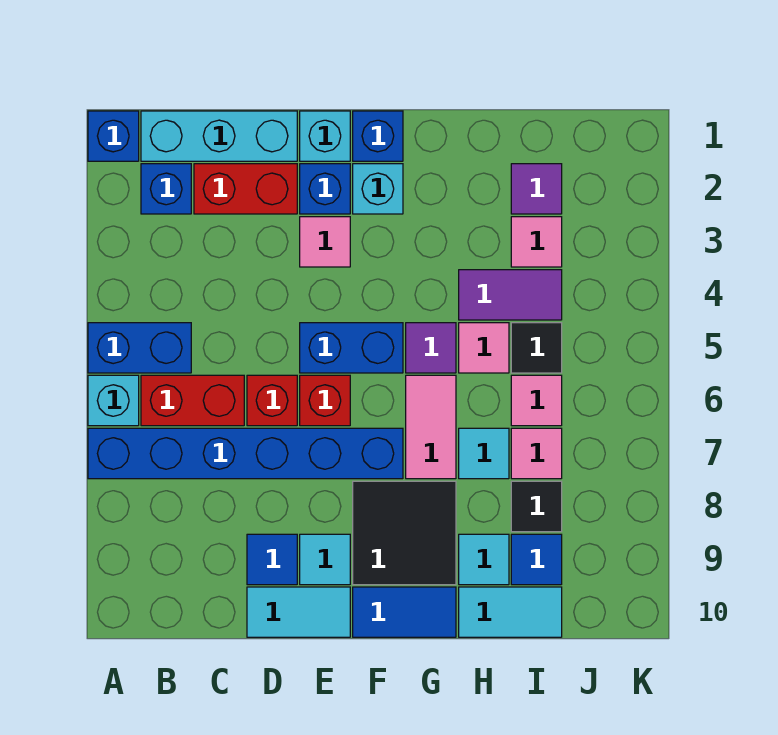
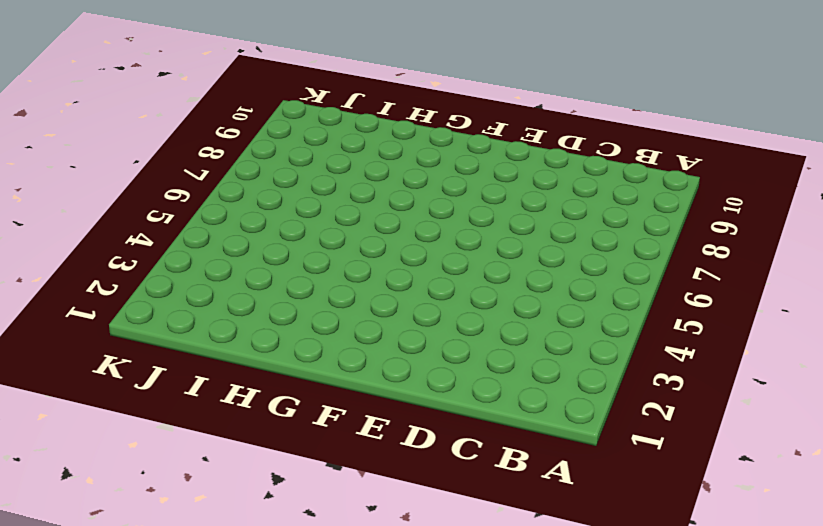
none -> blue brick A1 level 1
none -> blue brick A5:B5 level 1
none -> cyan brick A6 level 1
none -> blue brick A7:F7 level 1

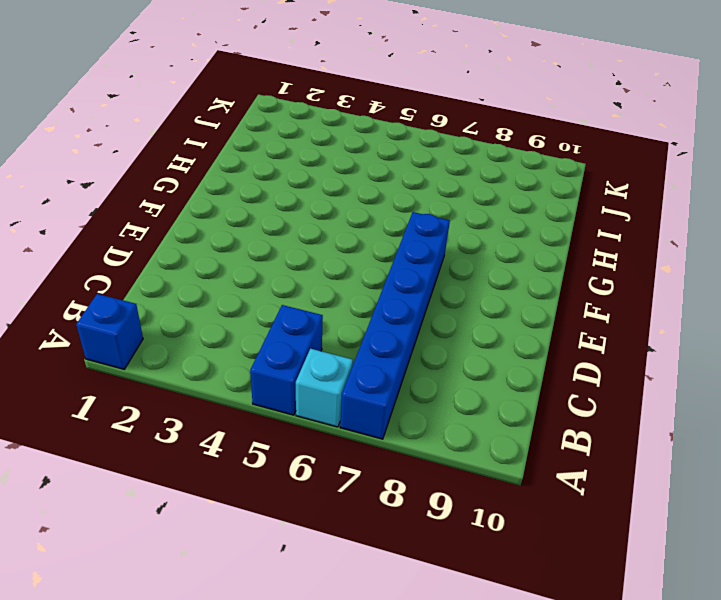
none -> cyan brick B1:D1 level 1
none -> blue brick B2 level 1
none -> red brick B6:C6 level 1
none -> red brick C2:D2 level 1

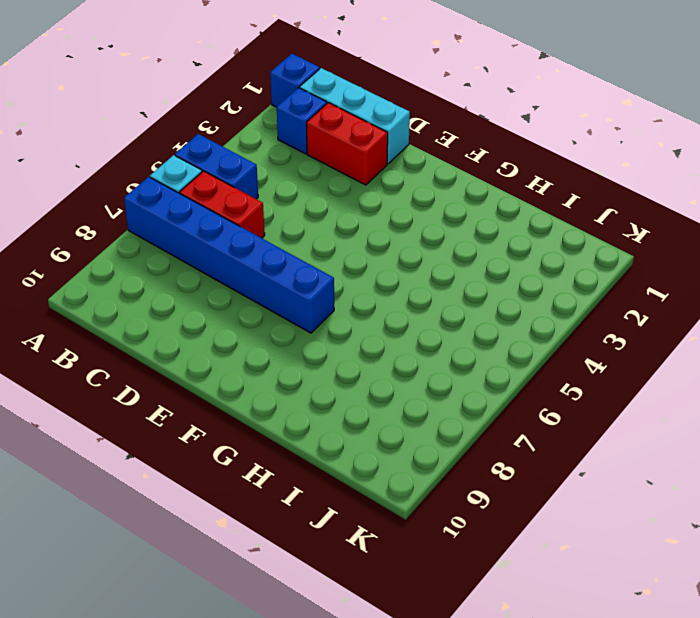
none -> red brick D6 level 1
none -> blue tile D9 level 1
none -> cyan tile D10:E10 level 1
none -> cyan brick E1 level 1

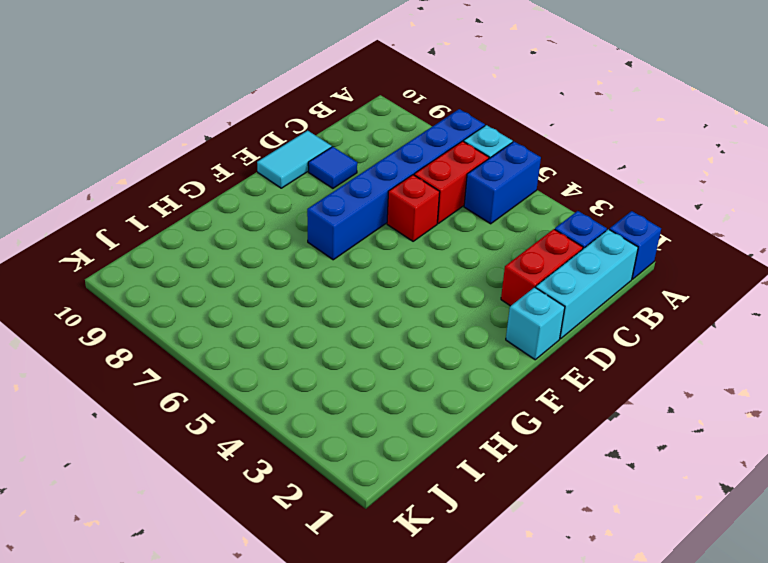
none -> blue brick E2 level 1
none -> pink tile E3 level 1
none -> blue brick E5:F5 level 1
none -> red brick E6 level 1

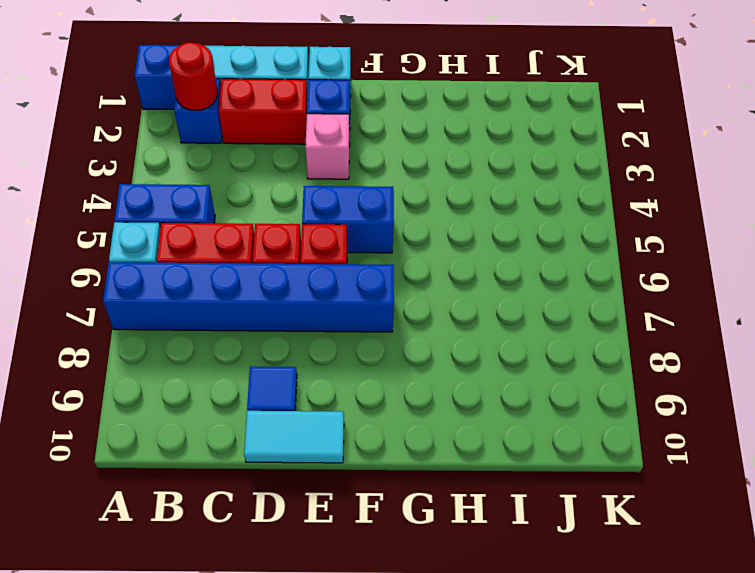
red round brick B2 level 2 -> none
pink brick E3 level 1 -> pink tile E3 level 1
none -> cyan tile E9 level 1
none -> blue brick F1 level 1
none -> cyan brick F2 level 1
none -> black tile F8:G9 level 1

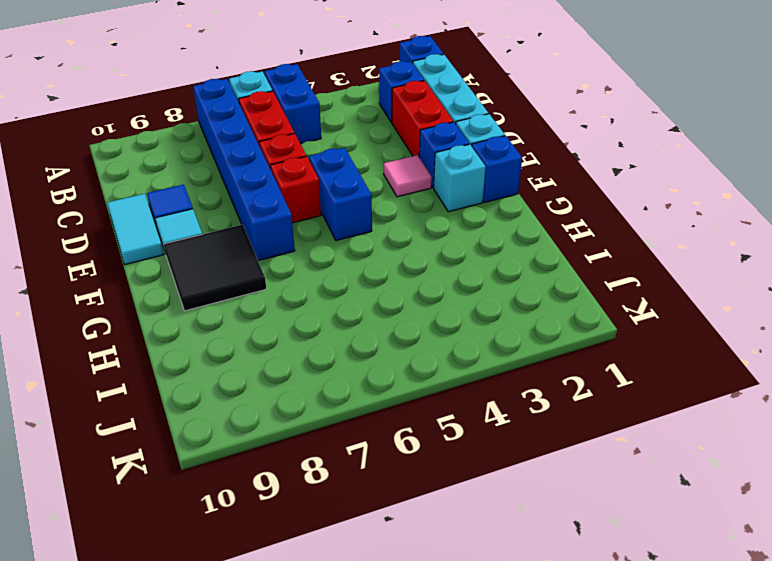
none -> blue tile F10:G10 level 1
none -> purple tile G5 level 1
none -> pink tile G6:G7 level 1
none -> purple tile H4:I4 level 1

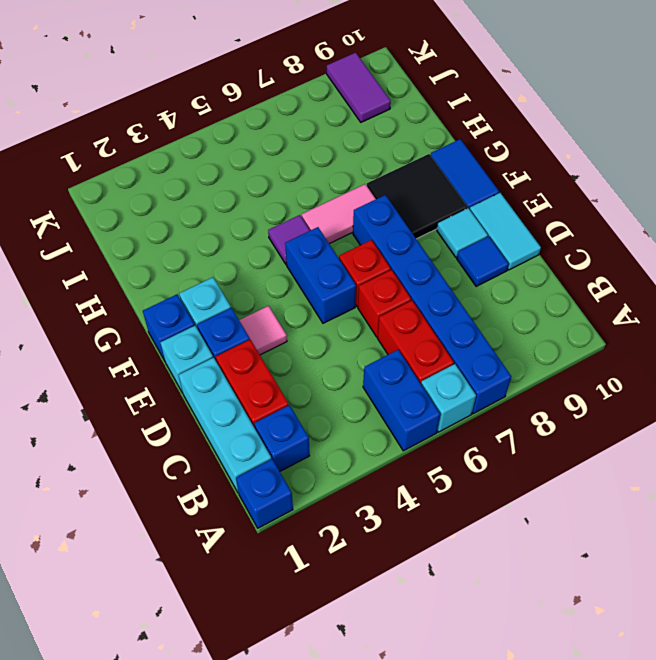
purple tile J9:K9 level 1 -> purple tile H4:I4 level 1
none -> pink tile H5 level 1
none -> cyan tile H7 level 1
none -> cyan tile H9 level 1
none -> cyan tile H10:I10 level 1

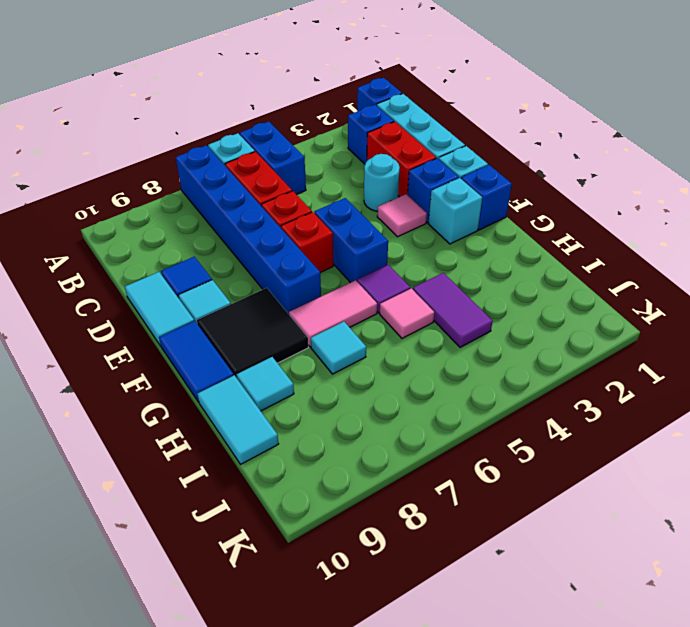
cyan round brick D3 level 1 -> none
none -> purple tile I2 level 1
none -> pink tile I3 level 1
none -> black tile I5 level 1
none -> pink tile I6 level 1

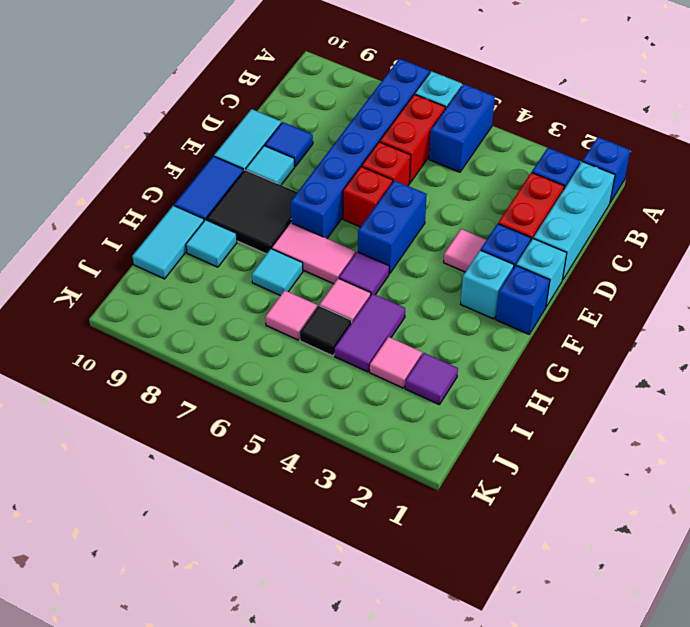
none -> pink tile I7 level 1
none -> black tile I8 level 1
none -> blue tile I9 level 1

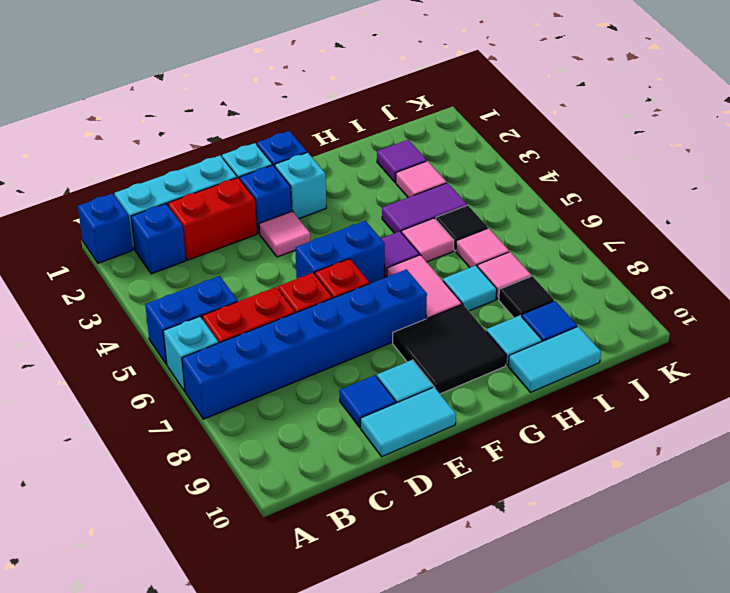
none -> blue tile F10:G10 level 1

